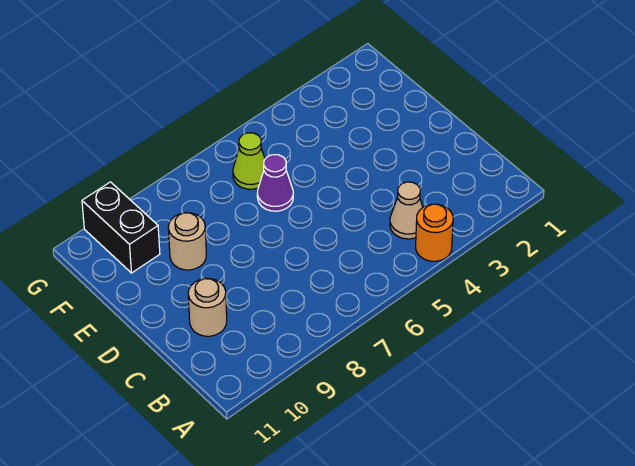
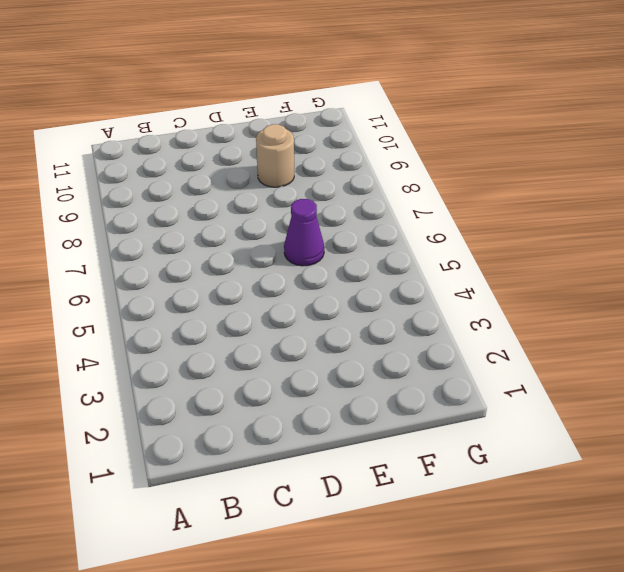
none -> orange round brick A4 level 1
none -> tan cone B4 level 1

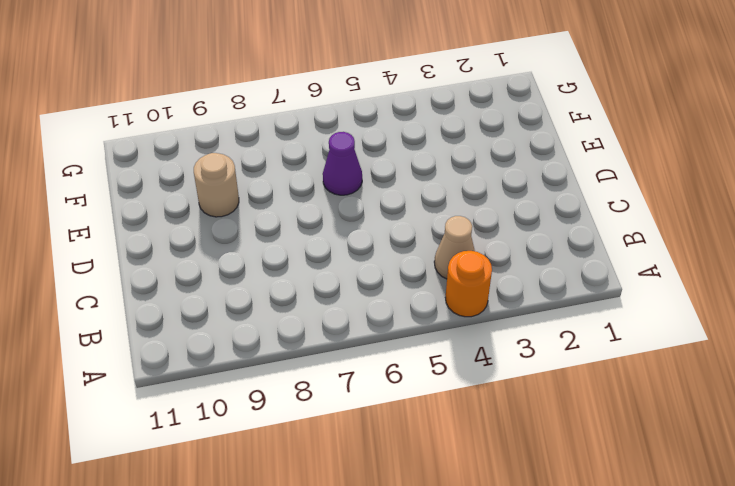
none -> tan round brick C10 level 1
none -> lime cone F6 level 1

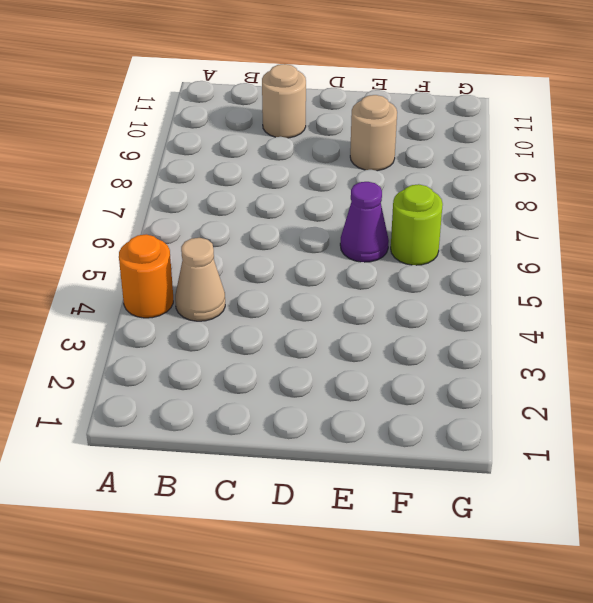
lime round brick F6 level 1 -> lime cone F6 level 1
none -> black brick F10:G10 level 1

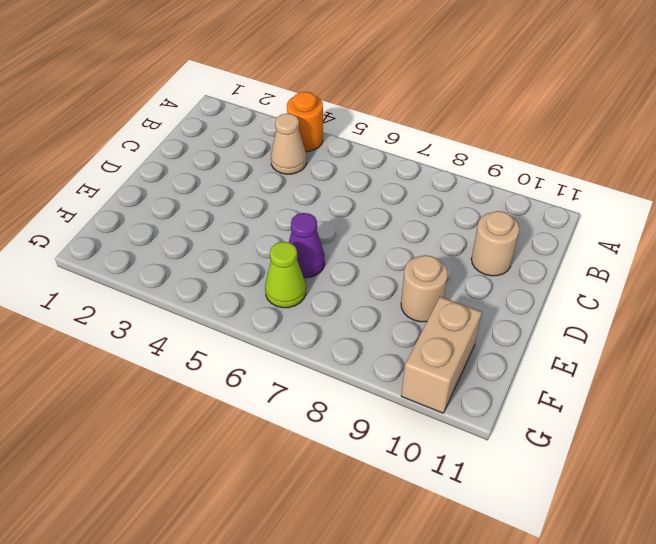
tan brick F10:G10 level 1 -> black brick F10:G10 level 1

